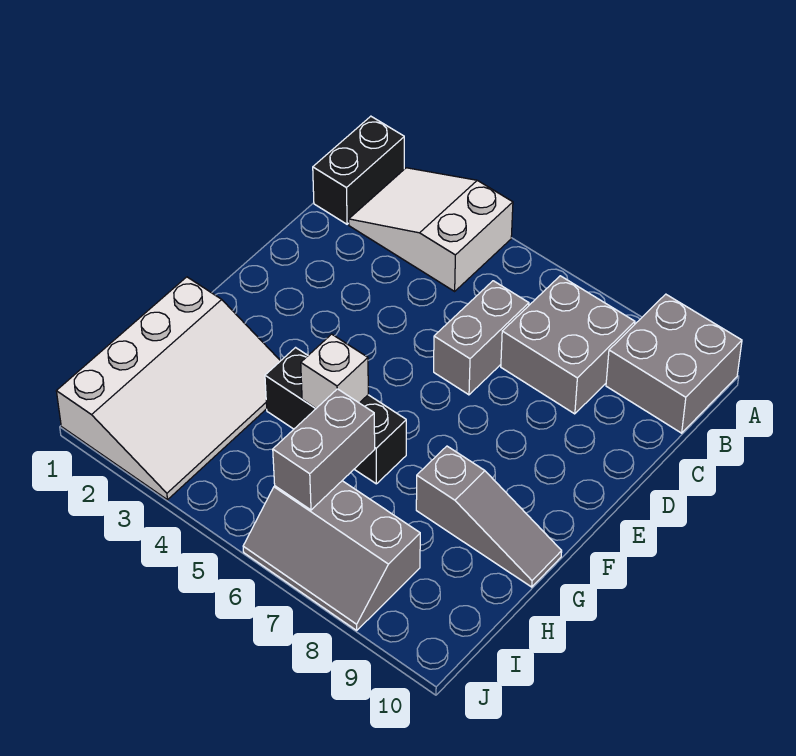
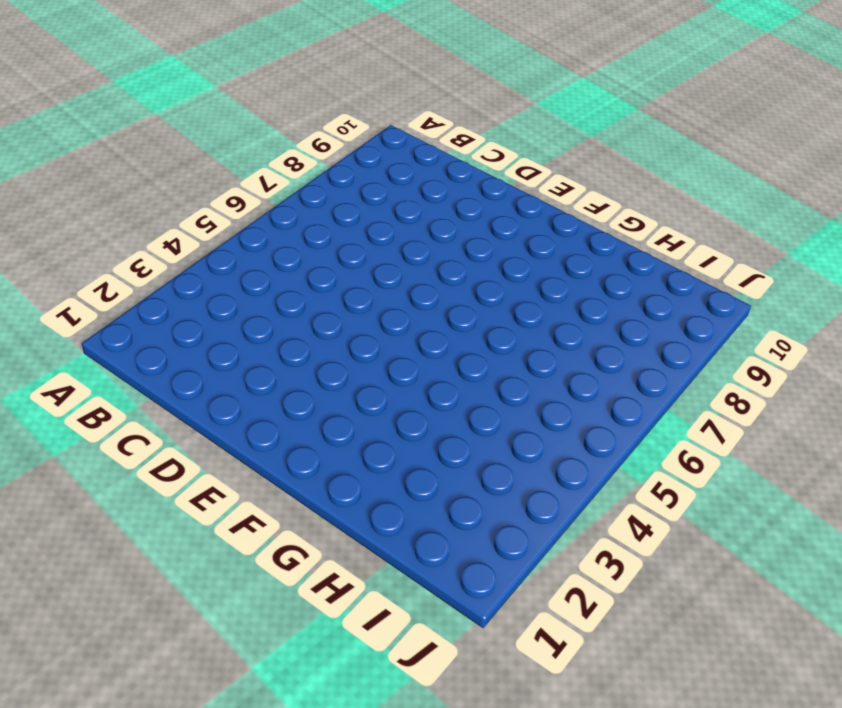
none -> black brick A1:B1 level 1
none -> white slope A2:B4 level 1 top 4

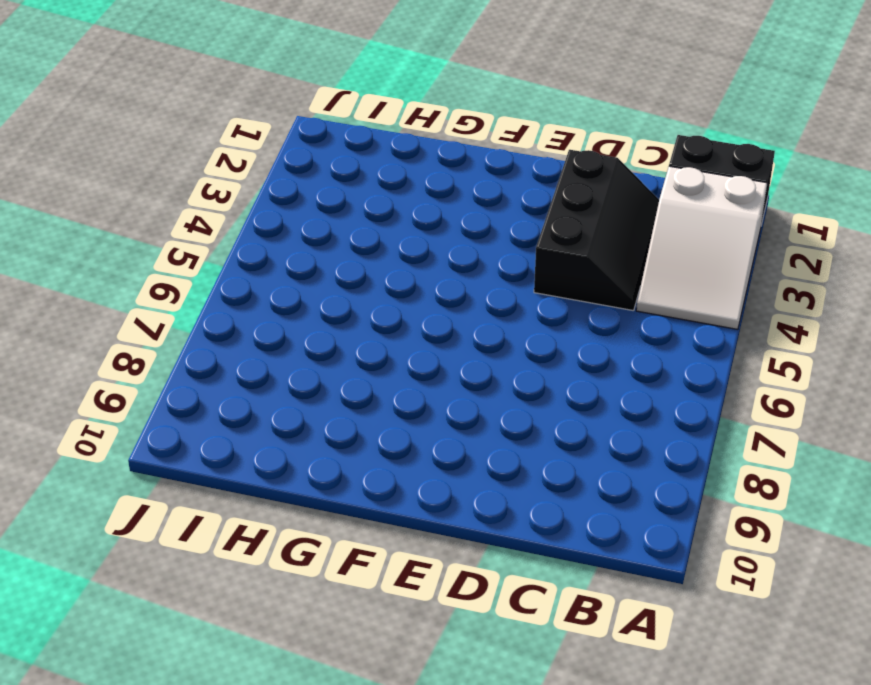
white slope A2:B4 level 1 top 2 -> white slope A2:B4 level 1 top 4
black slope C2:D4 level 1 top D -> none
none -> grey brick A9:B10 level 1
none -> grey brick B7:C8 level 1

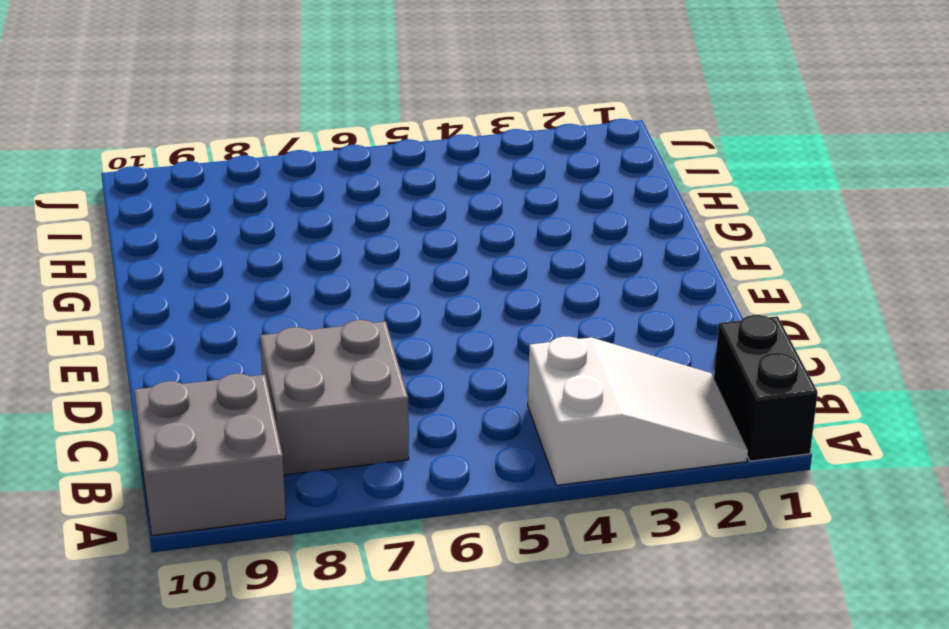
none -> grey brick C6:D6 level 1
none -> white slope G1:J3 level 1 top 1

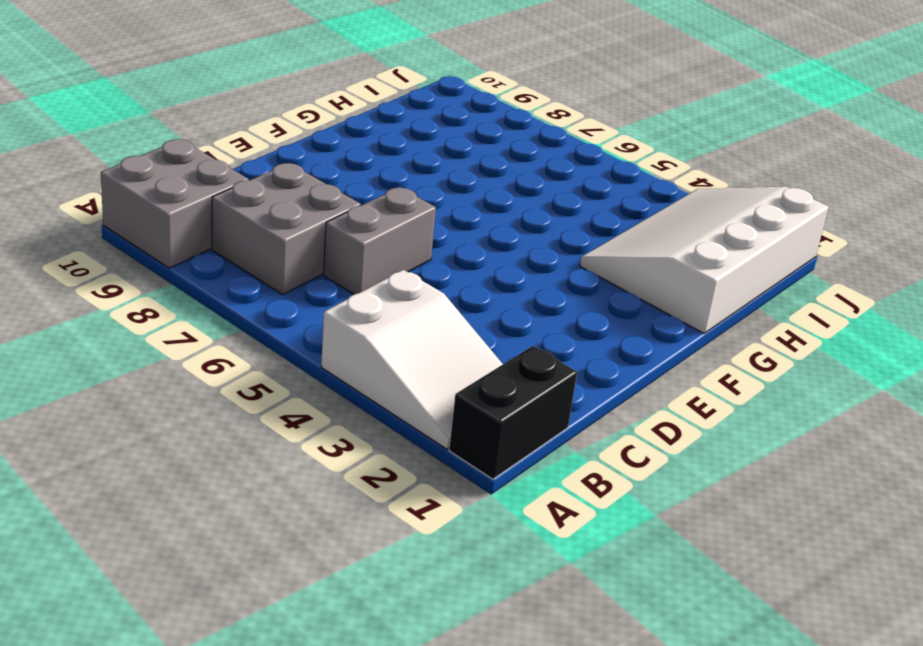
none -> black brick G4:G6 level 1
none -> grey slope G8:G10 level 1 top 8

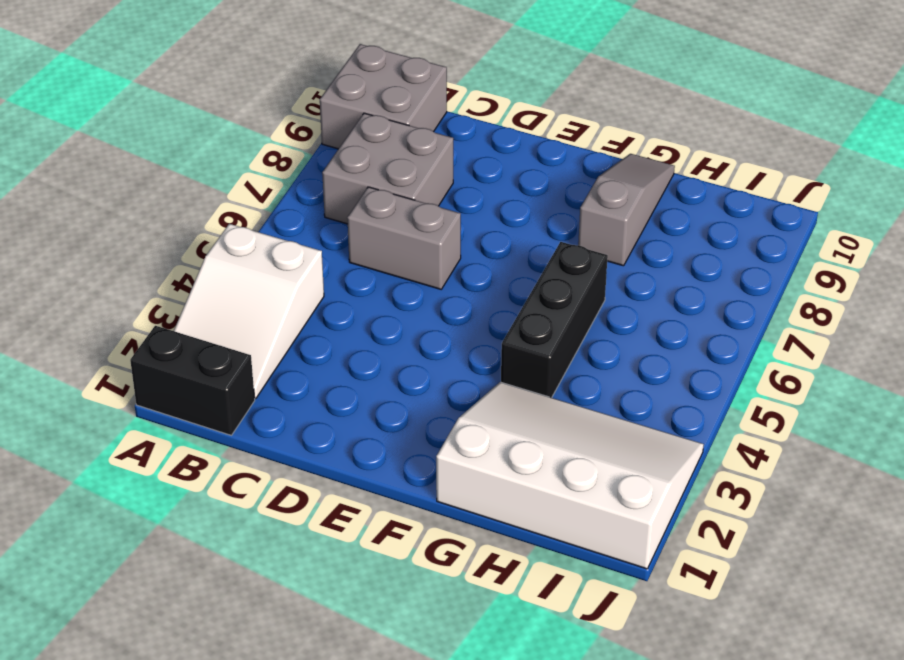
none -> grey slope I6:J8 level 1 top I
none -> white brick G5 level 2

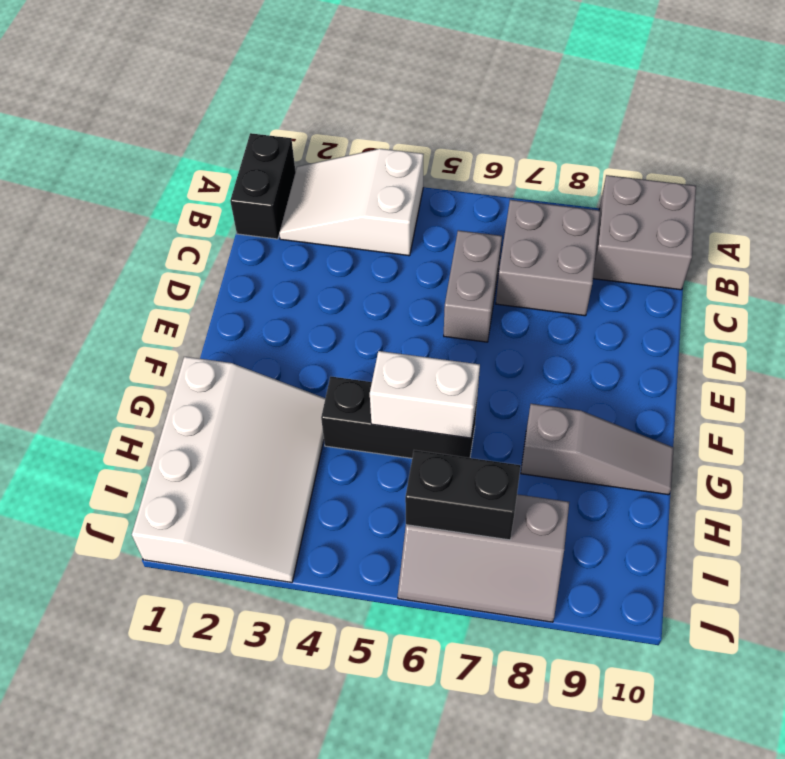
white brick G5:G6 level 2 -> white brick G5 level 2
black brick I6:I7 level 2 -> grey brick H6:I6 level 2

